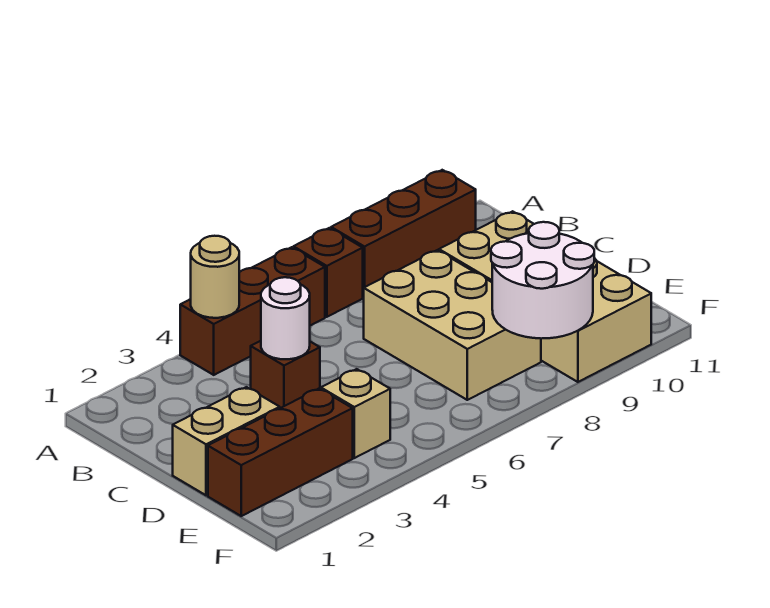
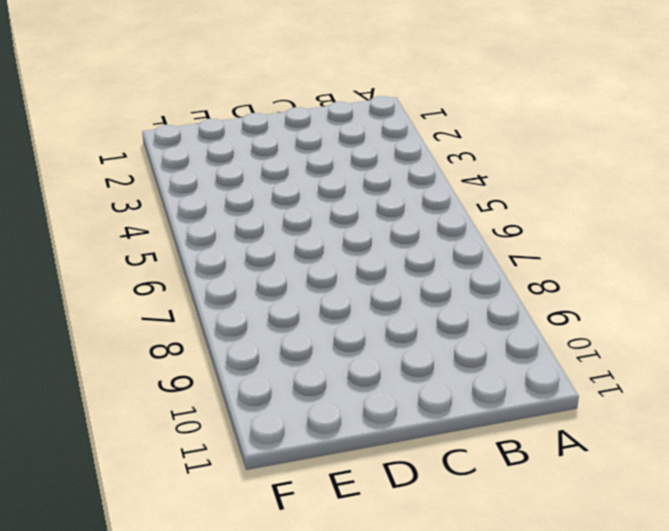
none -> brown brick A4:A6 level 1
none -> brown brick A7 level 1
none -> brown brick A8:A10 level 1

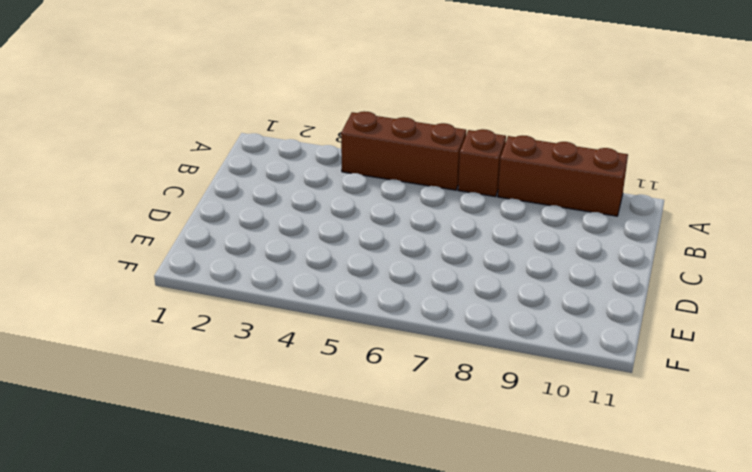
none -> brown brick C4 level 1
none -> tan brick C7:E8 level 1
none -> tan brick C9:F10 level 1

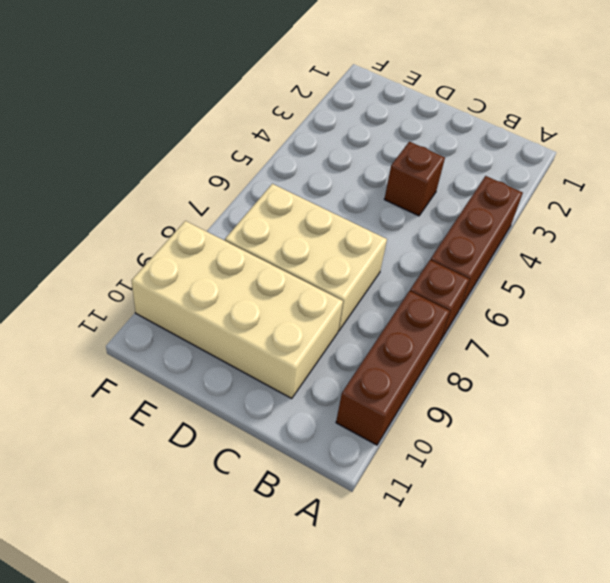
none -> tan brick D1:D2 level 1
none -> brown brick E1:E3 level 1
none -> tan brick E4 level 1

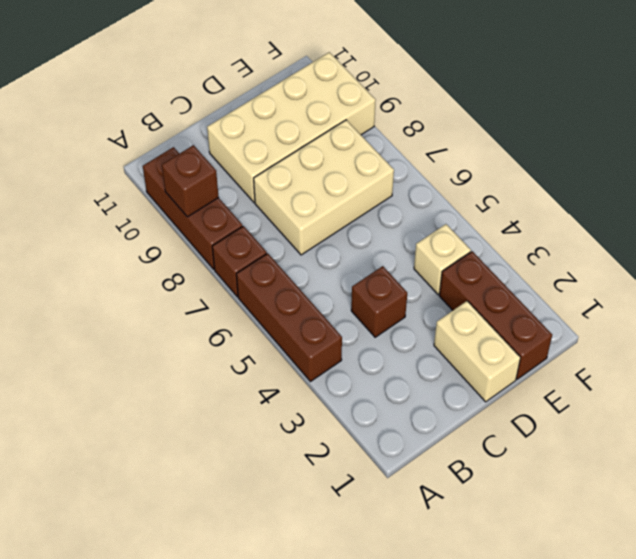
brown brick A9 level 2 -> none
none -> tan round brick A4 level 2
none -> white round brick C4 level 2
none -> white round brick E8:F9 level 2

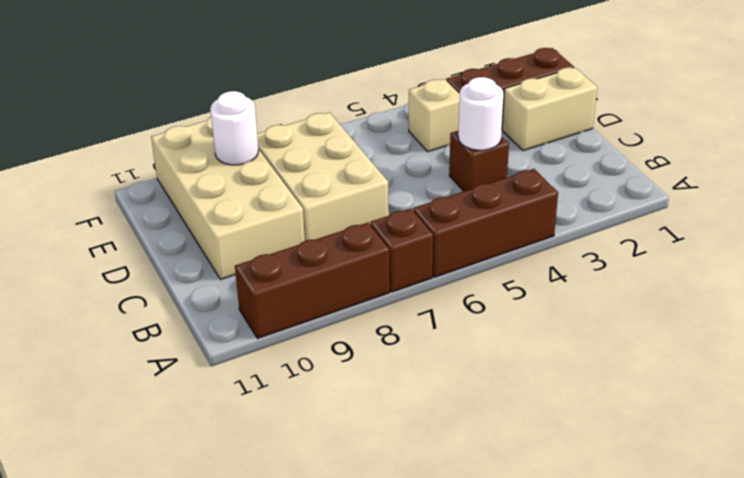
white round brick E9 level 2 -> white round brick E8:F9 level 2
none -> tan round brick A4 level 2

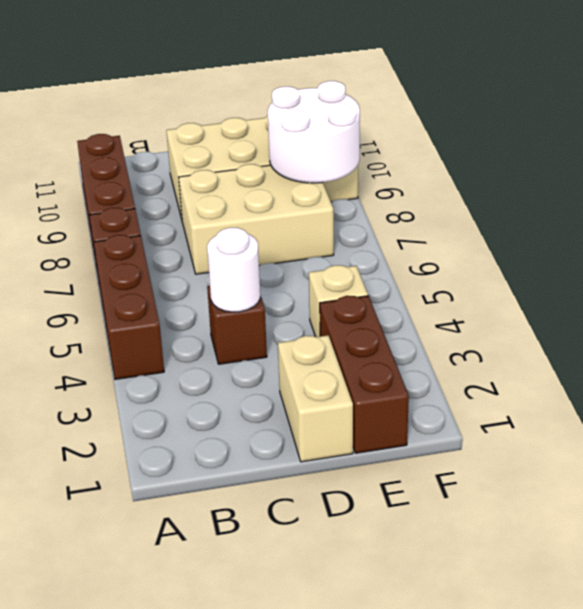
none -> tan round brick A4 level 2

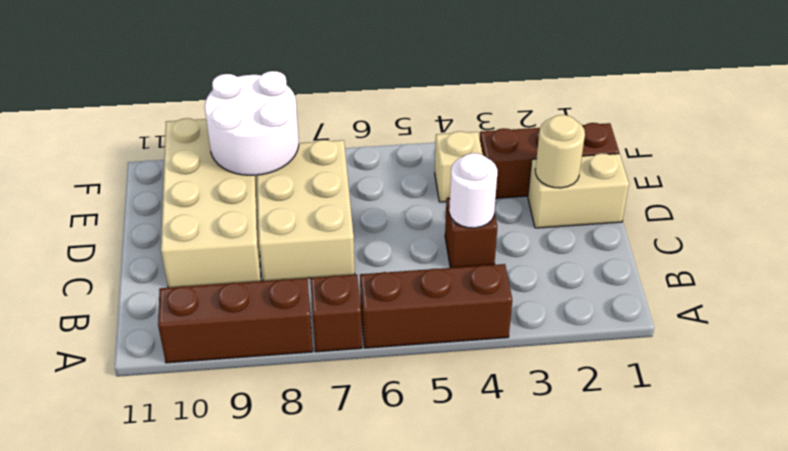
tan round brick D2 level 2 -> tan round brick A4 level 2

